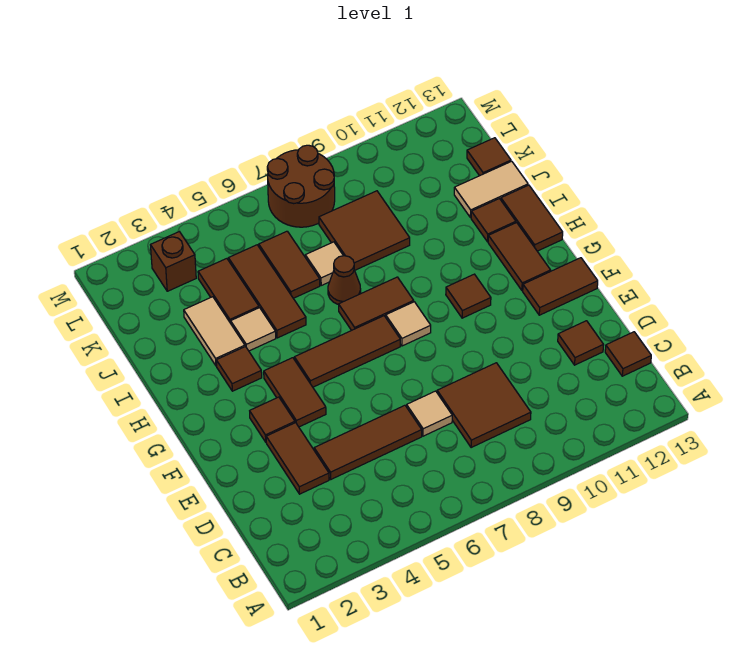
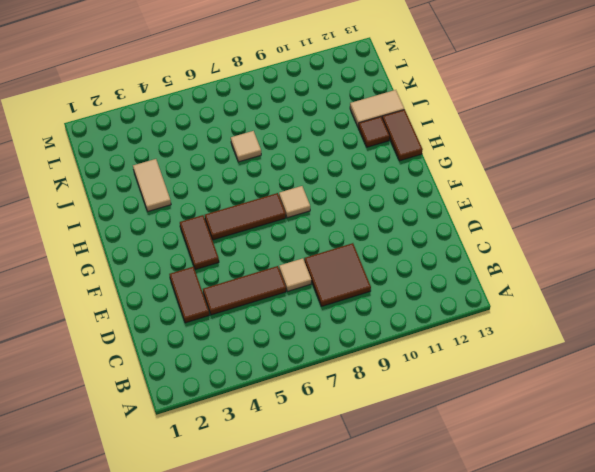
none -> brown tile C13 level 1
none -> brown tile D12 level 1
none -> brown tile F3 level 1

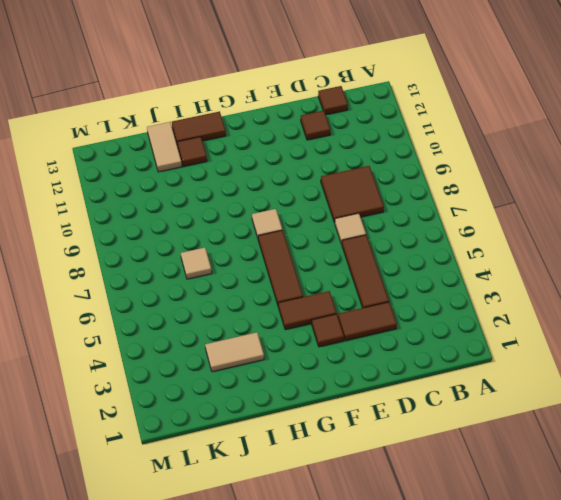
none -> brown tile F12:F13 level 1
none -> brown tile G10 level 1
none -> brown tile G12:H12 level 1

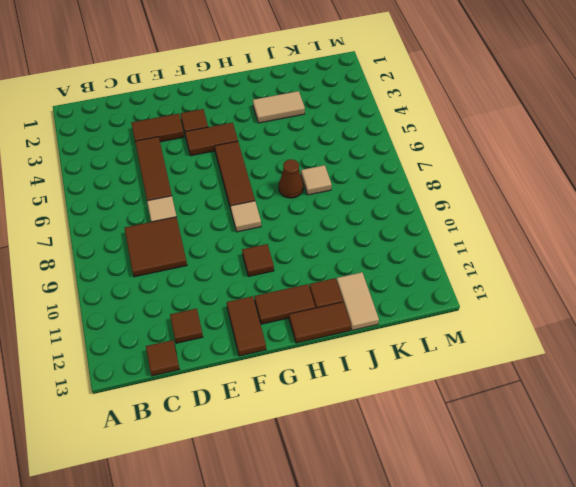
none -> brown tile H3 level 1
none -> brown tile H7:H8 level 1
none -> tan tile I4 level 1

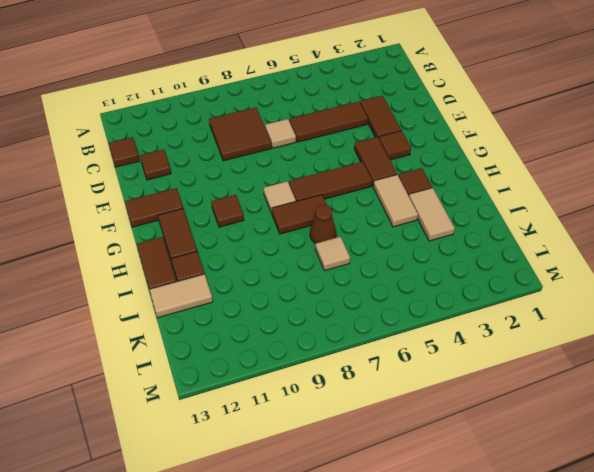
tan tile H4:I4 level 1 -> tan tile I4 level 1
none -> brown tile I5:K5 level 1
none -> brown tile J4:K4 level 1
none -> brown tile J6:K6 level 1

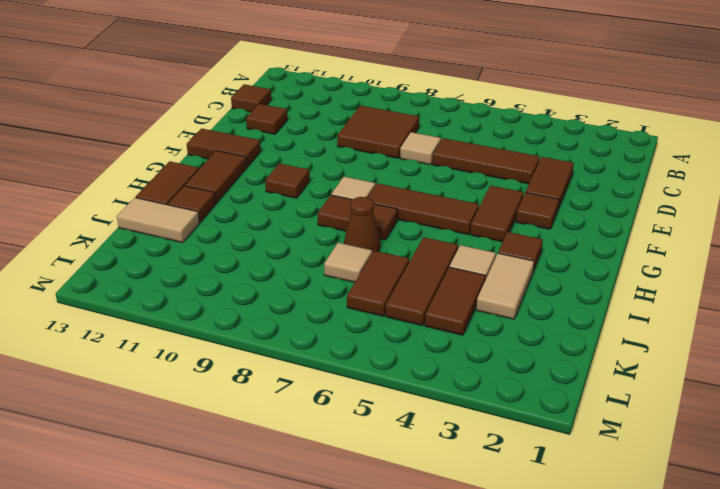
none -> brown tile J8:K9 level 1
none -> brown tile K13 level 1
none -> brown brick L3 level 1

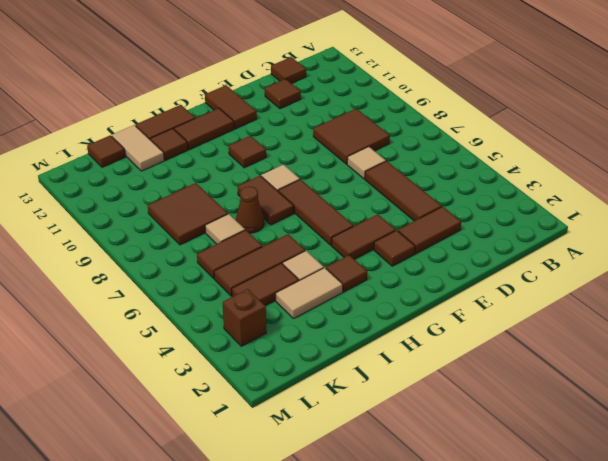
none -> brown round brick L7:M8 level 1

